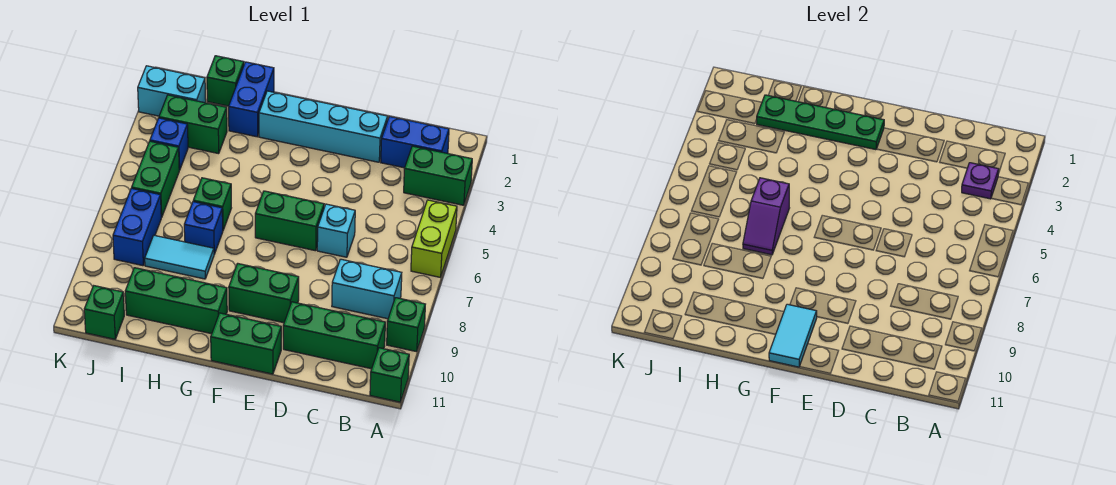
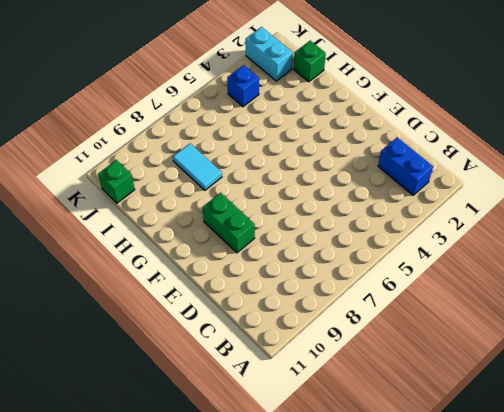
none -> green brick A3:B3 level 1
none -> lime brick A5:A6 level 1
none -> green brick A9 level 1

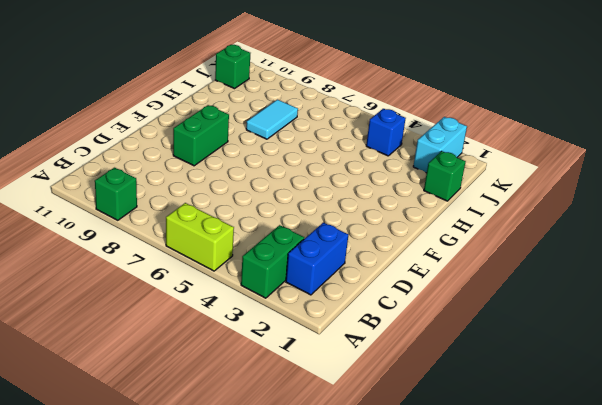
none -> green brick A11 level 1
none -> cyan brick B8:C8 level 1
none -> green brick B10:D10 level 1

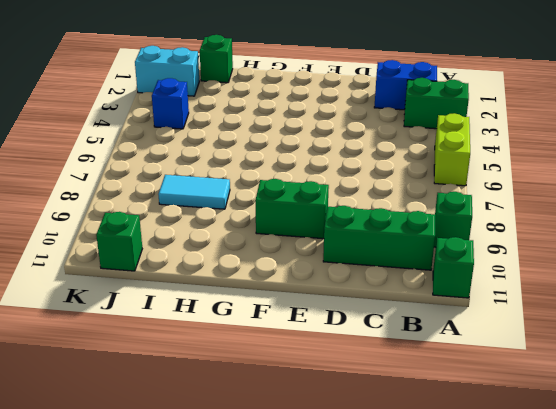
none -> cyan brick B8:C8 level 1
none -> cyan brick D2:G2 level 1
none -> cyan brick D6 level 1

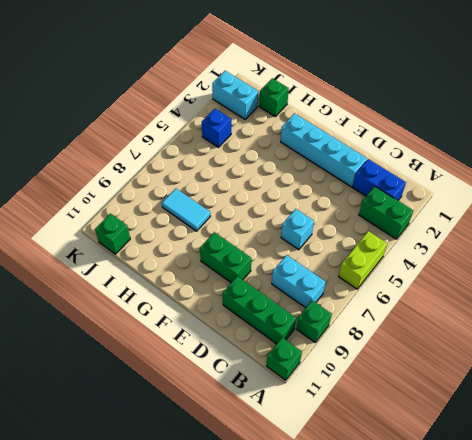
none -> green brick E6:F6 level 1
none -> green brick E11:F11 level 1
none -> green brick G10:I10 level 1

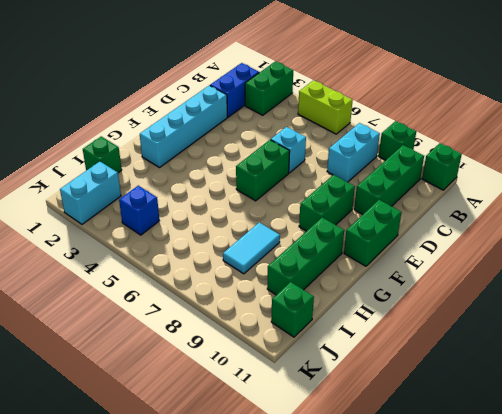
none -> blue brick H1:H2 level 1
none -> green brick H6 level 1
none -> blue brick H7 level 1

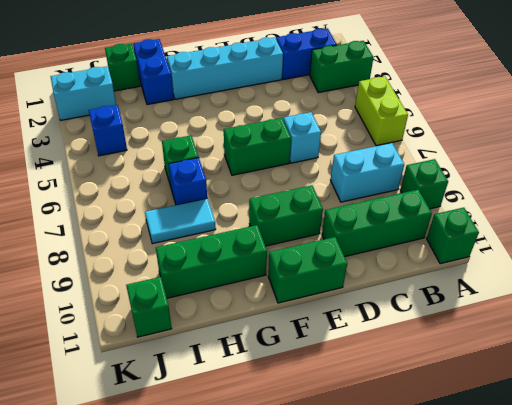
none -> green brick I3:J3 level 1
none -> green brick J5:J6 level 1
none -> blue brick J7:J8 level 1

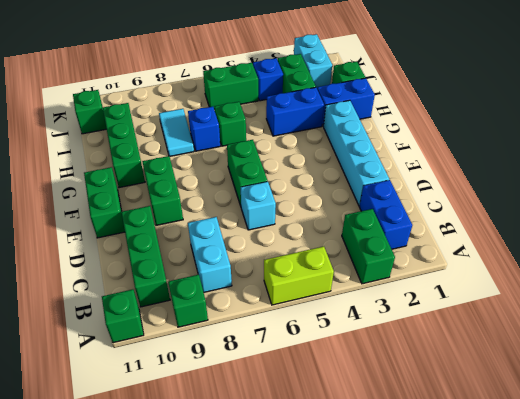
blue brick H3:H4 level 1 -> blue brick J7:J8 level 1
none -> purple plate B3 level 2
none -> green plate F2:I2 level 2
none -> cyan tile F10:F11 level 2

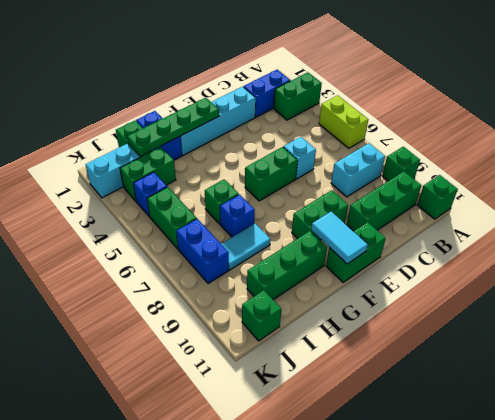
none -> purple plate B3 level 2
none -> purple slope H6:H7 level 2 top 6

